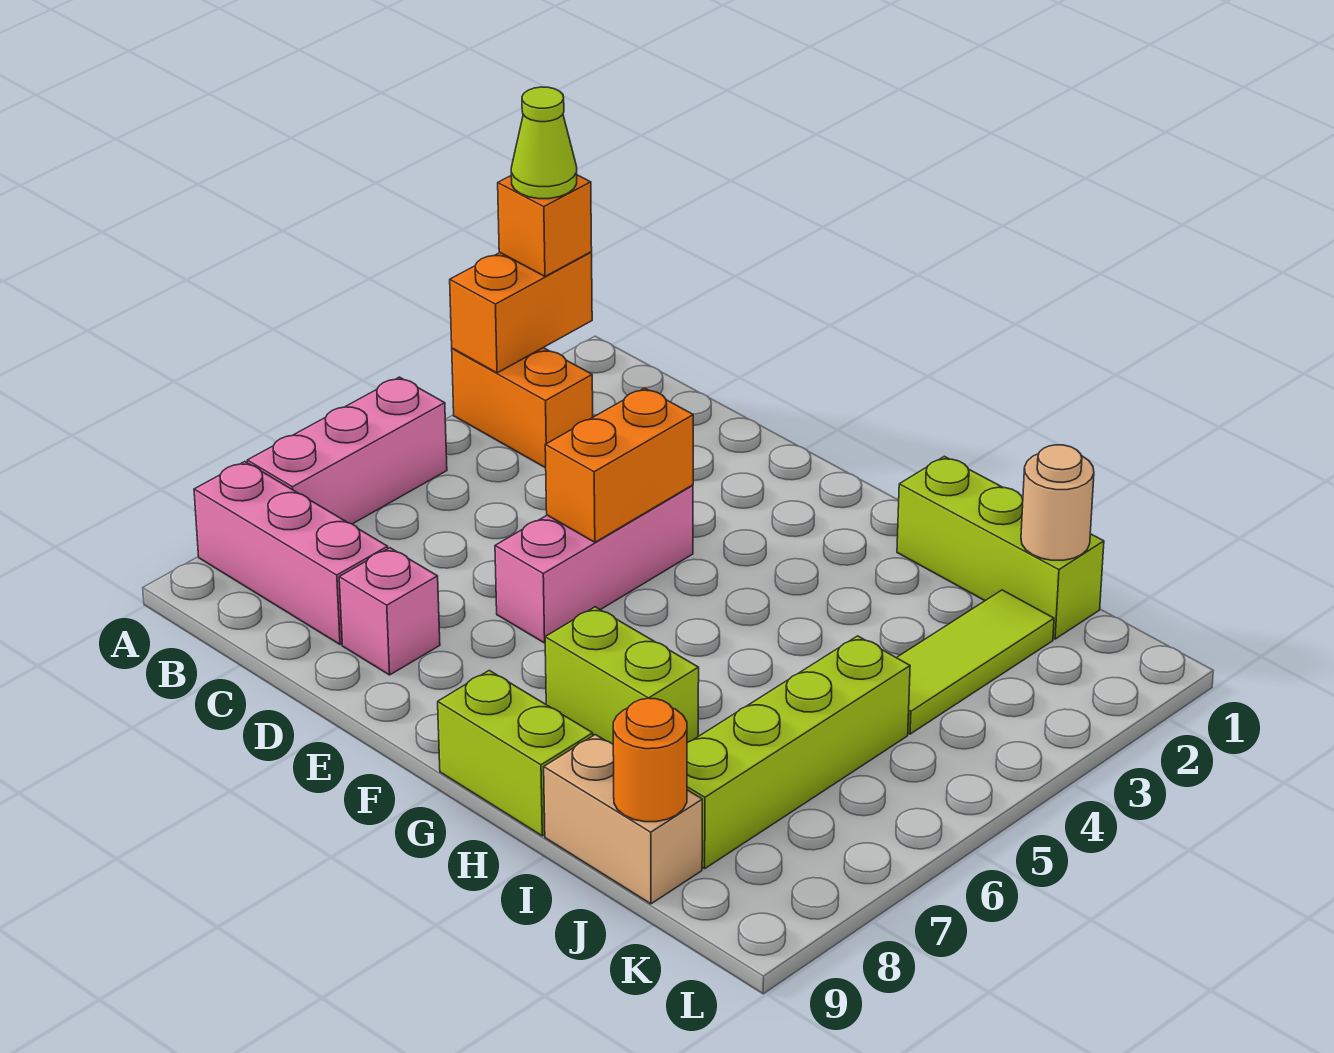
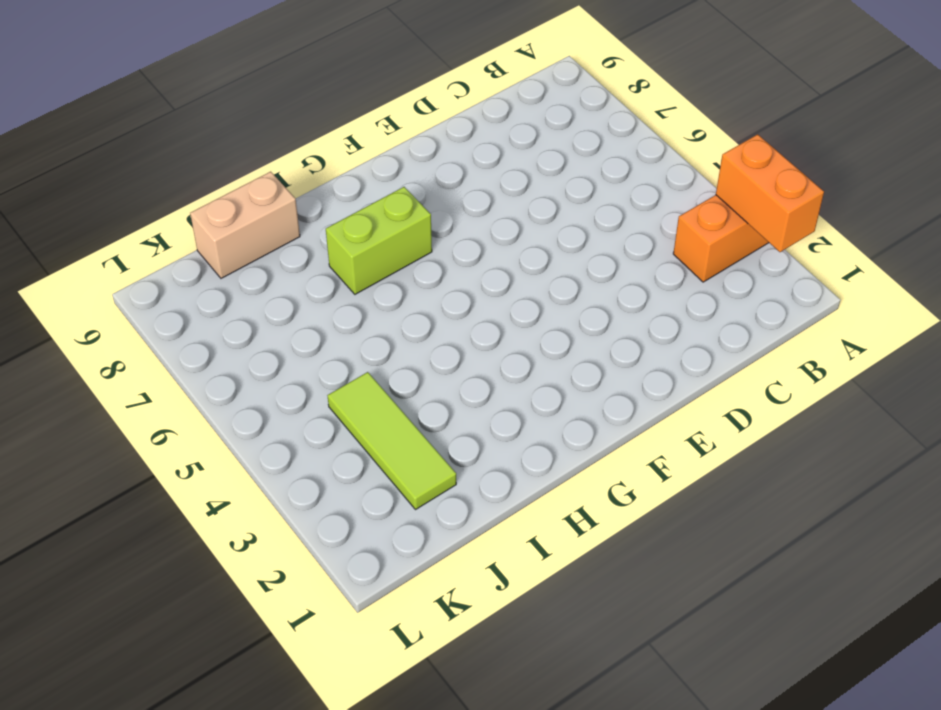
none -> pink brick A5:A7 level 1
none -> pink brick A8:C8 level 1
none -> pink brick D8 level 1

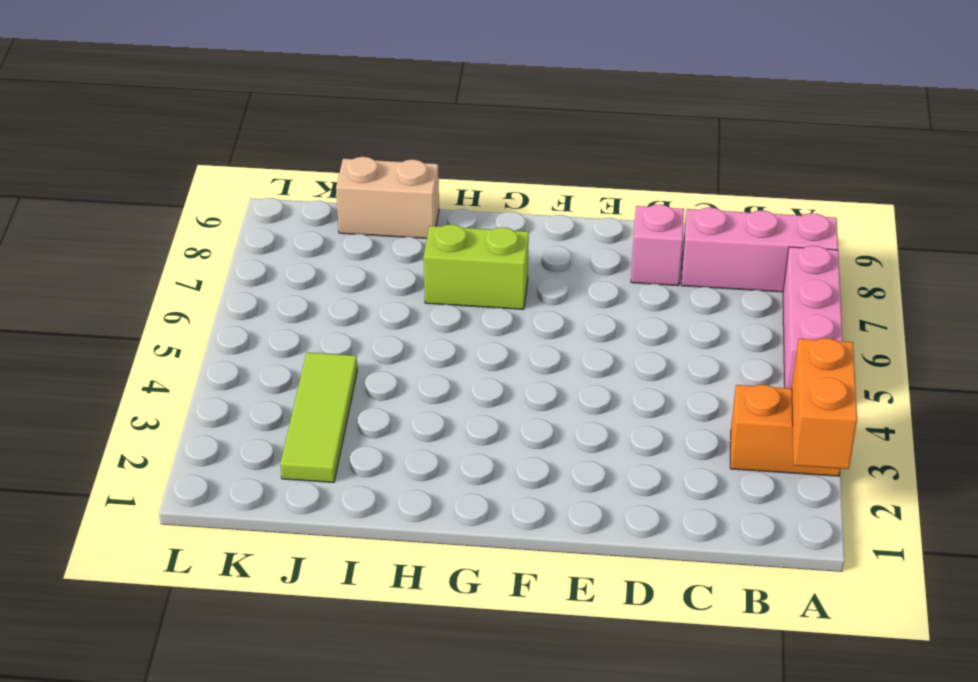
none -> pink brick E4:E6 level 1
none -> lime brick G9:H9 level 1
none -> lime brick H1:J1 level 1

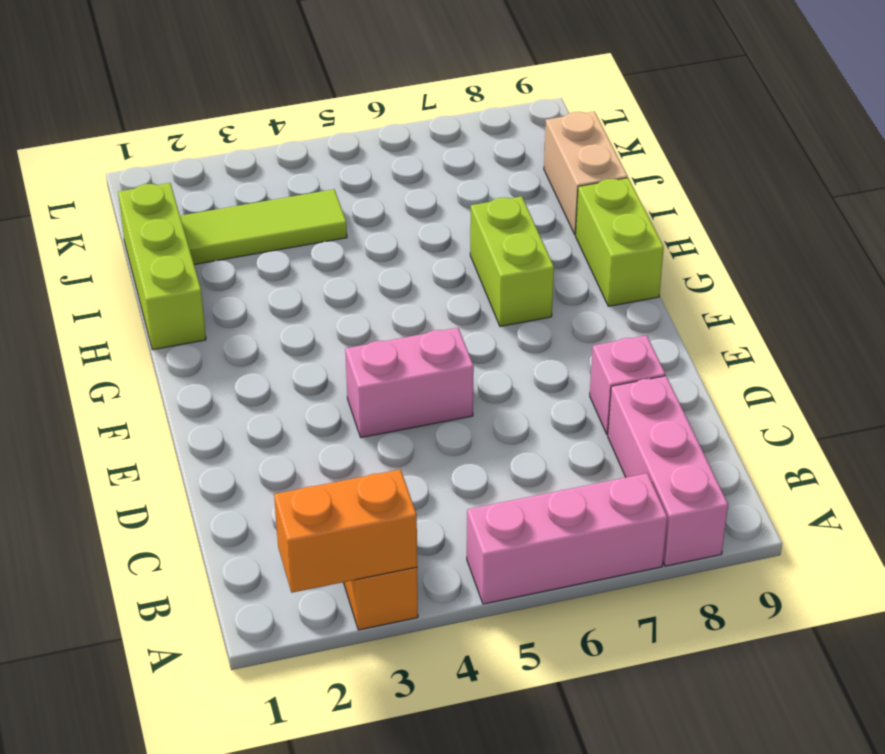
pink brick E4:E5 level 1 -> pink brick E4:E6 level 1
none -> lime brick J5:J8 level 1
none -> orange brick E4:E5 level 2
none -> tan round brick J1 level 2

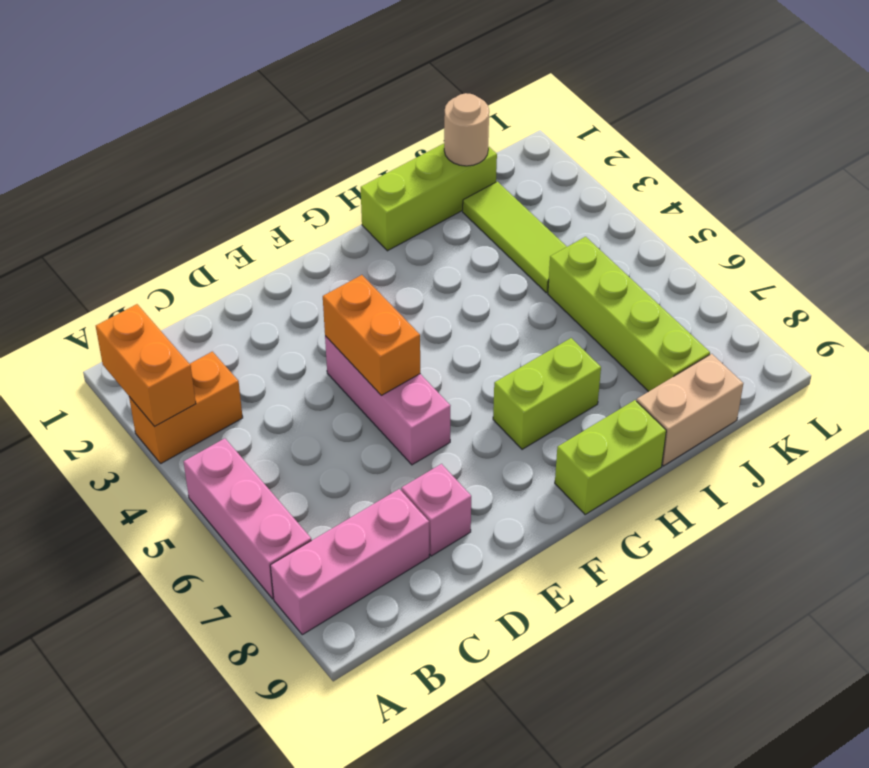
none -> orange round brick J9 level 2
none -> orange brick A2 level 3
none -> lime cone A2 level 4

